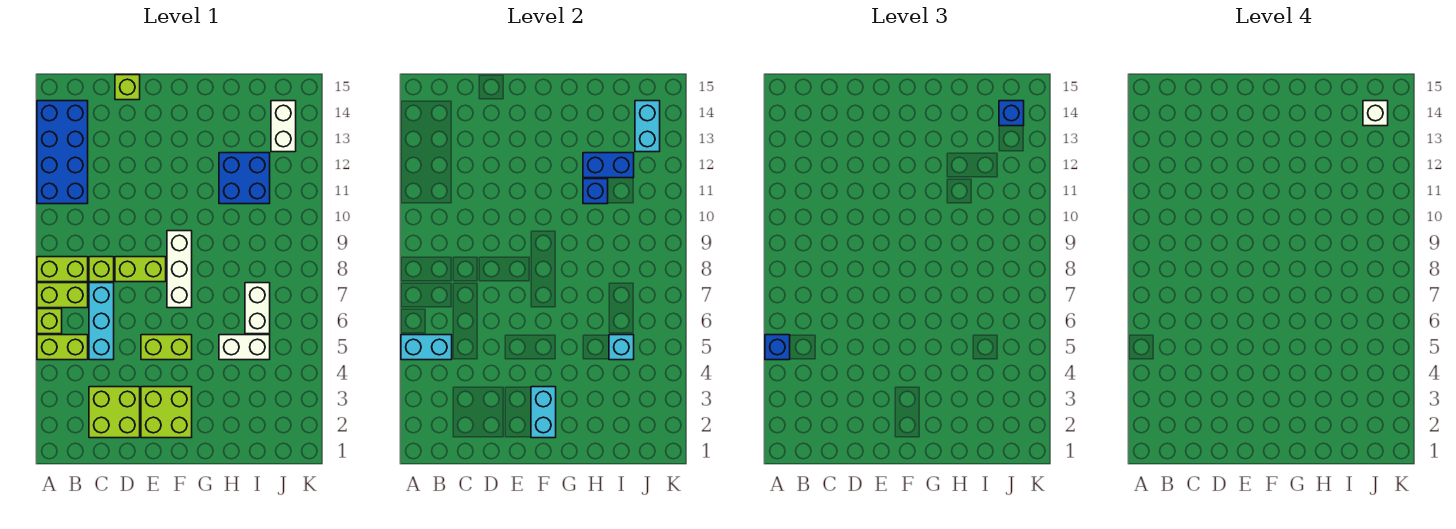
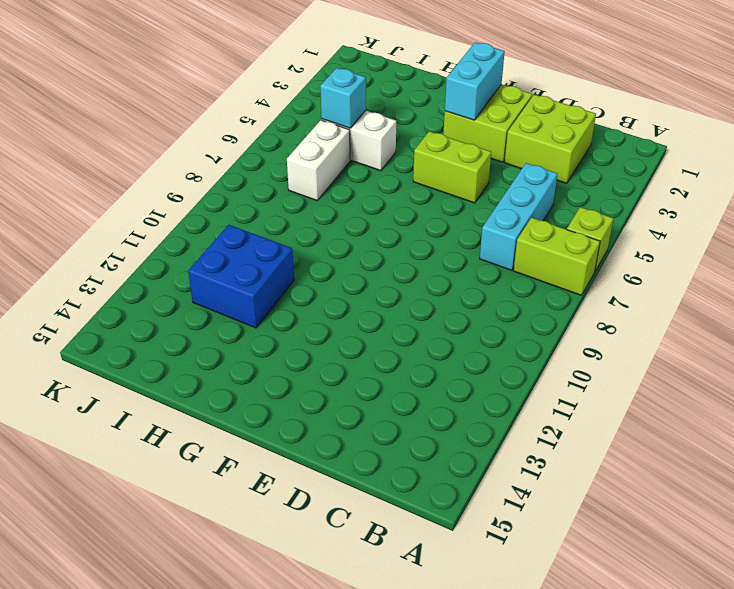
none -> lime brick A5:B5 level 1
none -> lime brick A8:B8 level 1
none -> blue brick A11:B14 level 1

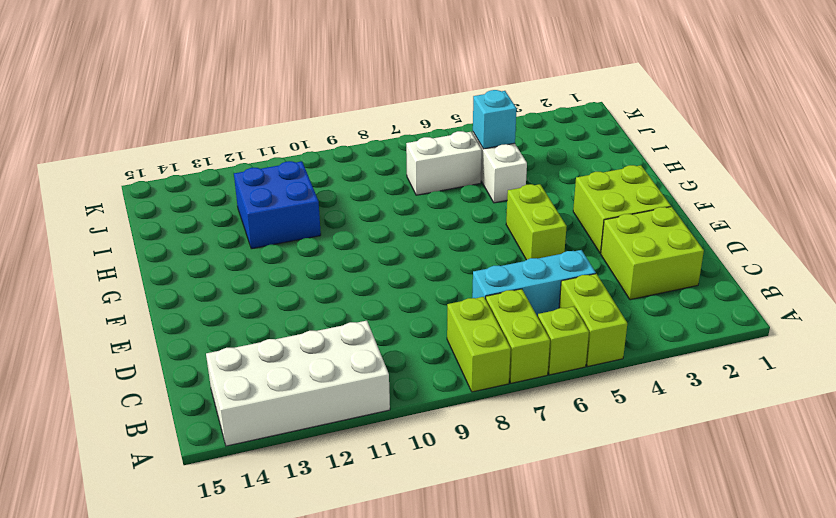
white brick A11:B14 level 1 -> blue brick A11:B14 level 1
none -> lime brick C8 level 1
none -> lime brick D8:E8 level 1
none -> lime brick D15 level 1

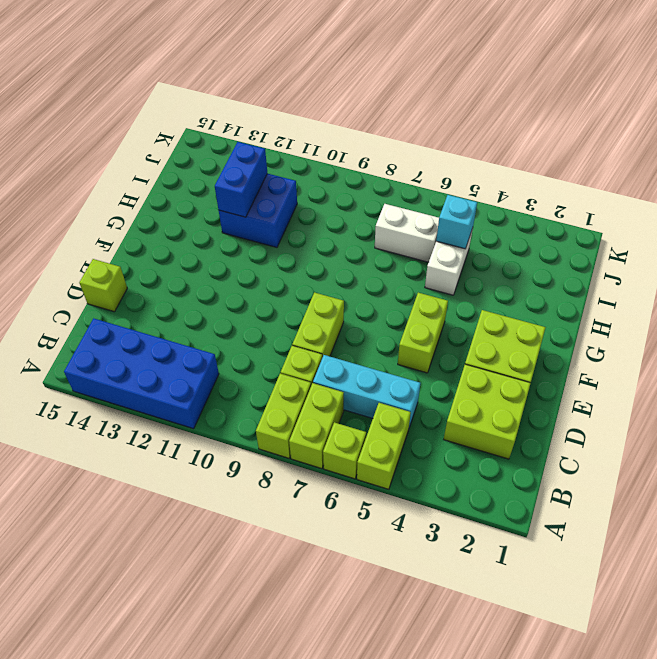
none -> white brick F7:F9 level 1
none -> white brick J13:J14 level 1
none -> cyan brick A5:B5 level 2

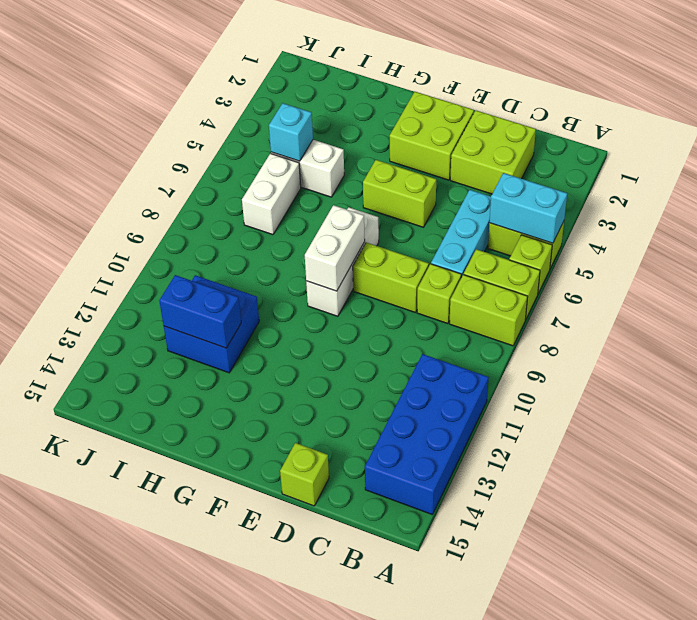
white brick F8:F9 level 2 -> white brick J13:J14 level 1
none -> cyan brick F2:F3 level 2
none -> blue brick H11 level 2
none -> cyan brick J13:J14 level 2

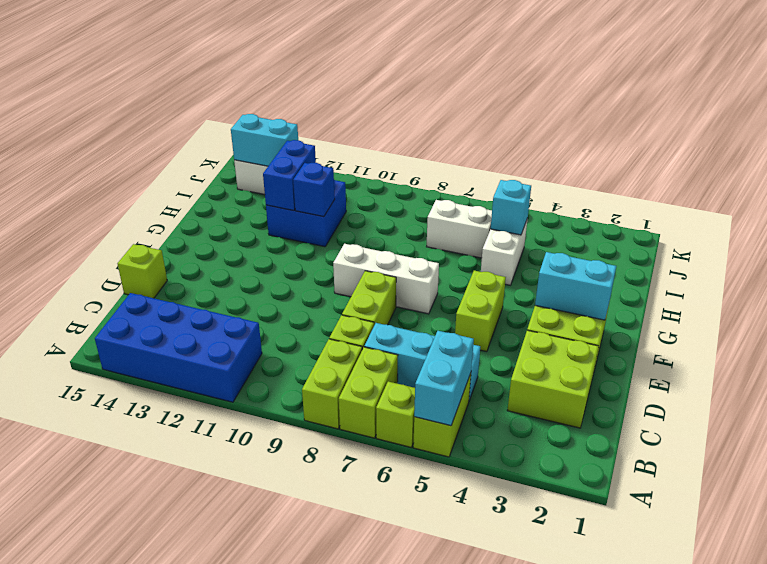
none -> blue brick A5 level 3
none -> blue brick J14 level 3
none -> white brick J14 level 4

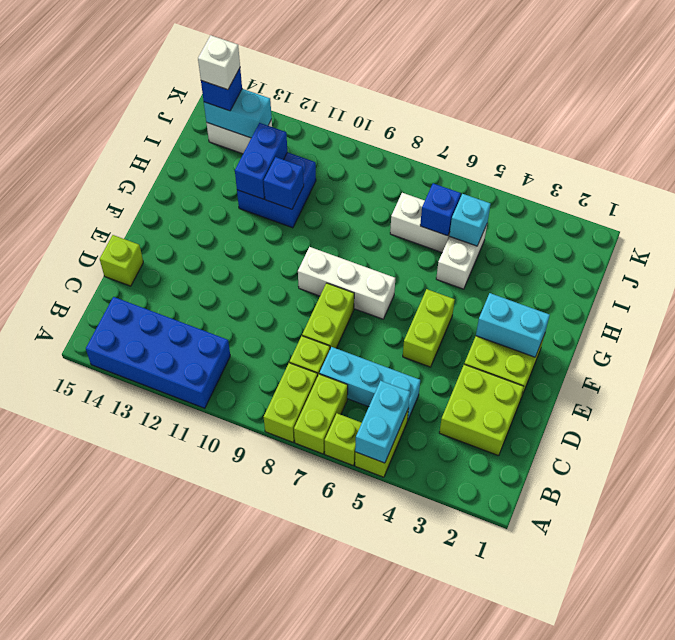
blue brick I6 level 2 -> blue brick A5 level 3

